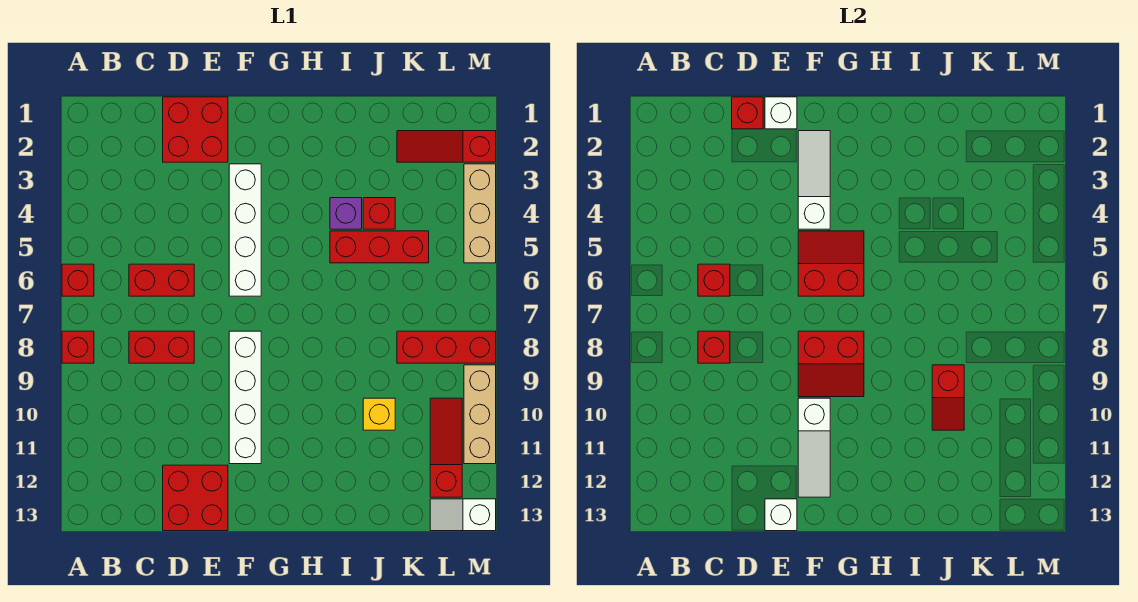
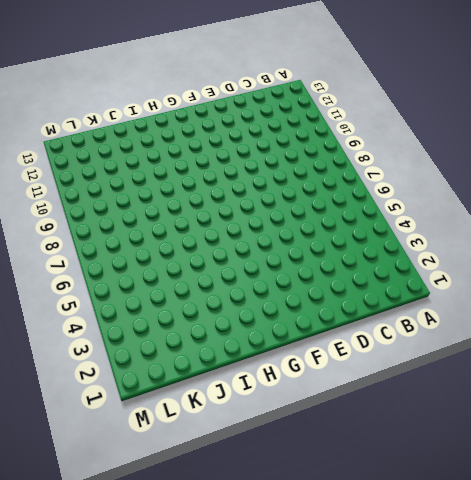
none -> red brick A6 level 1
none -> red brick A8 level 1
none -> red brick C6:D6 level 1

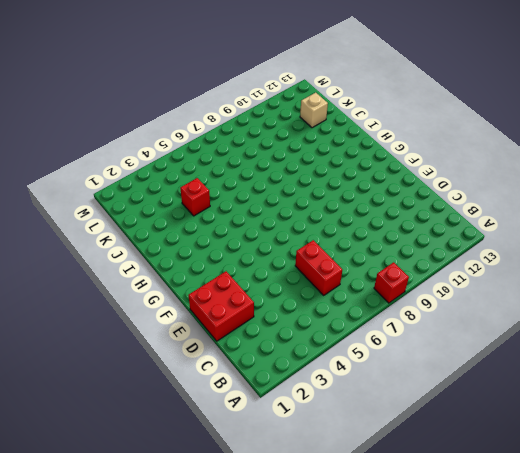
tan brick K12 level 1 -> none
none -> red brick A6 level 1
none -> red brick C8:D8 level 1
none -> red brick D12:E13 level 1

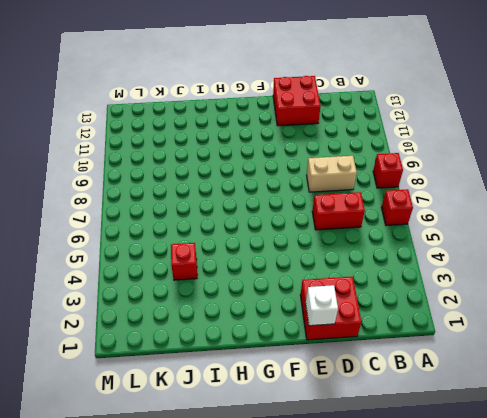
tan brick C8:D8 level 1 -> red brick C8:D8 level 1
none -> white brick F3:F6 level 1
none -> white brick F8:F11 level 1
none -> purple brick I4 level 1

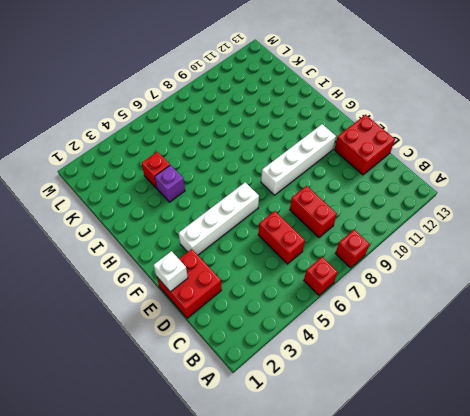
none -> red brick I5:K5 level 1
none -> yellow brick J10 level 1
none -> red slope K2:M2 level 1 top M

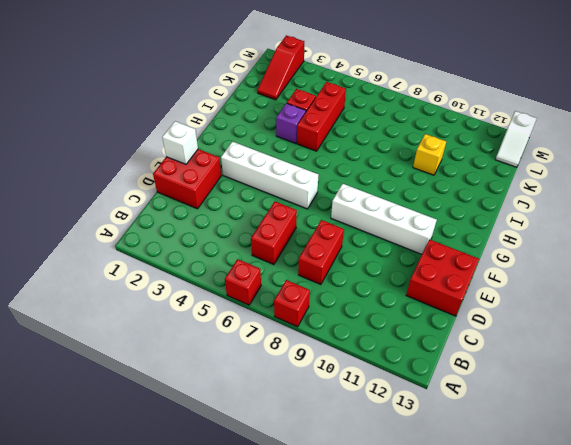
none -> red brick K8:M8 level 1
none -> red slope L10:L12 level 1 top 12
none -> tan brick M3:M5 level 1

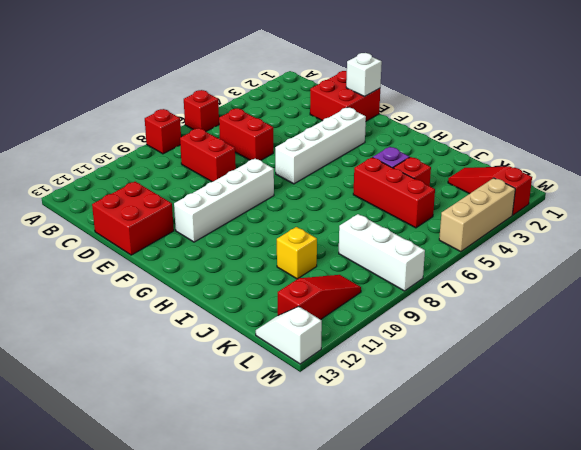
white brick K8:M8 level 1 -> red brick K8:M8 level 1
none -> tan brick M9:M11 level 1
none -> red brick C6 level 2
none -> red brick C8 level 2

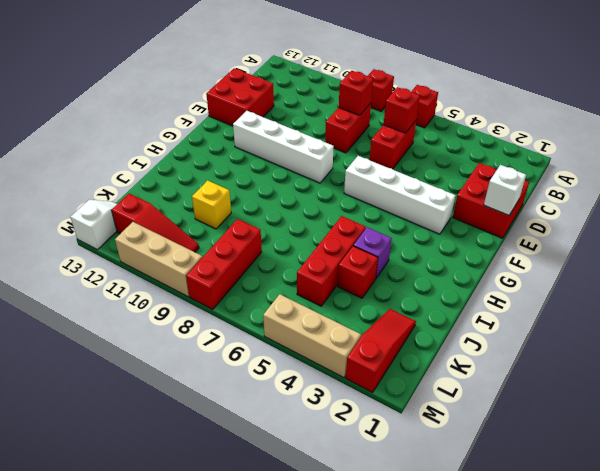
none -> red brick D1 level 2
none -> white brick E13 level 2
none -> white slope F2:F4 level 2 top 4

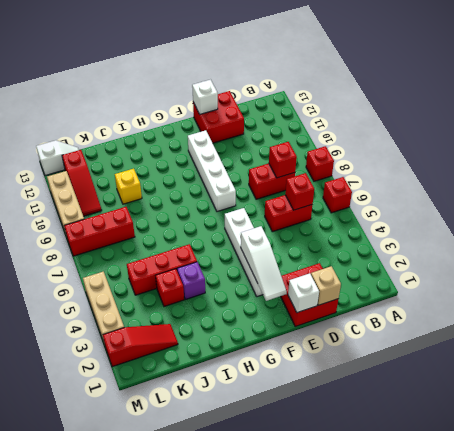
tan brick D1 level 2 -> red brick D1 level 2
none -> red slope F5:G6 level 2 top 6
none -> red slope F8:G9 level 2 top 8
none -> white slope F10:F12 level 2 top 10

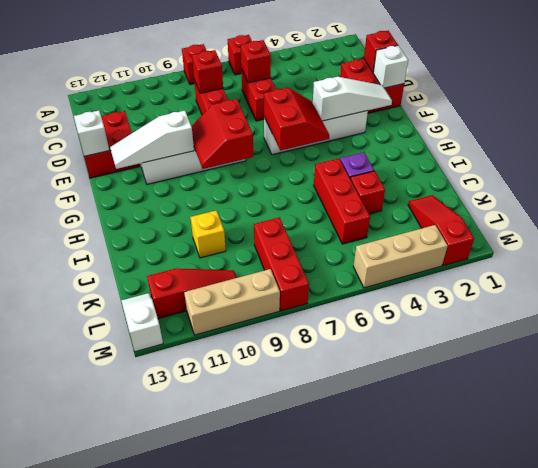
none -> red slope J9:J10 level 2 top 9

